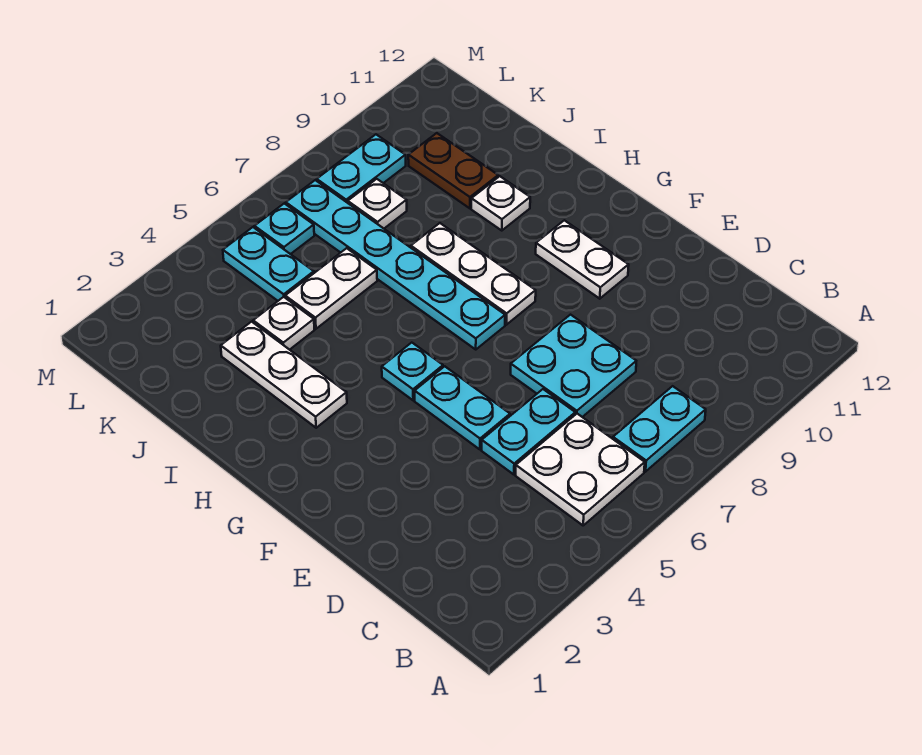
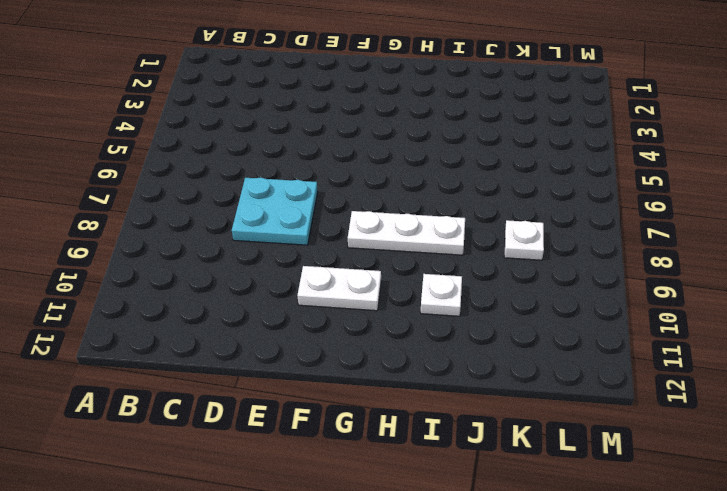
none -> white plate B5:C6 level 1
none -> cyan plate B7:B8 level 1
none -> cyan plate D5:D6 level 1

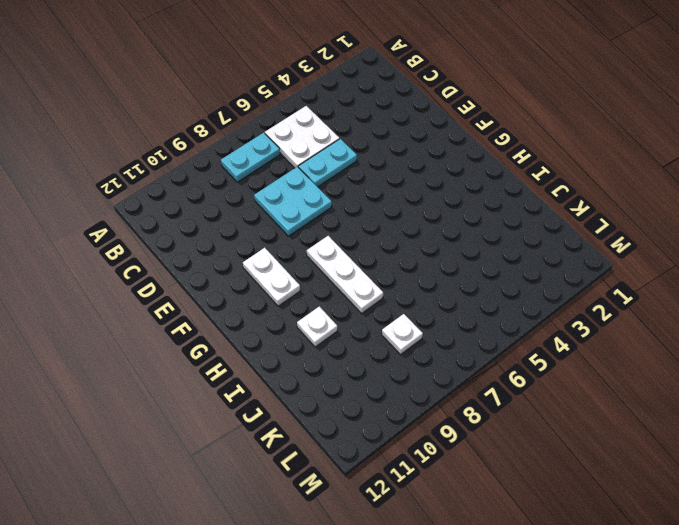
none -> cyan plate E5:F5 level 1
none -> cyan plate G5 level 1
none -> cyan plate G7:L7 level 1

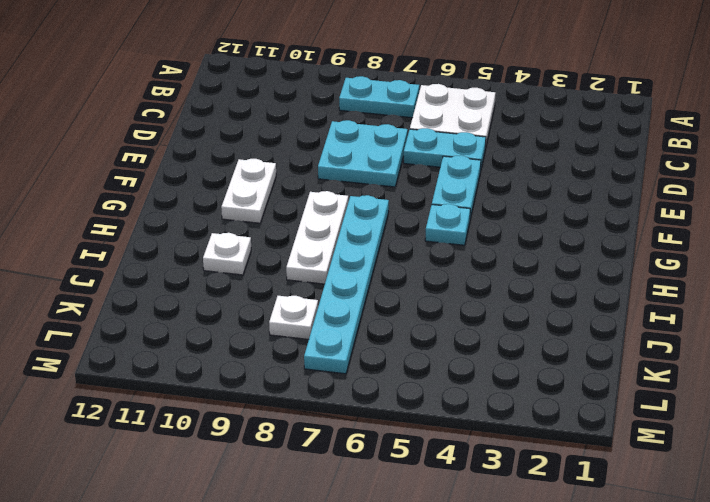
none -> white plate H3:J3 level 1
none -> white plate J4 level 1
none -> white plate J5:J6 level 1

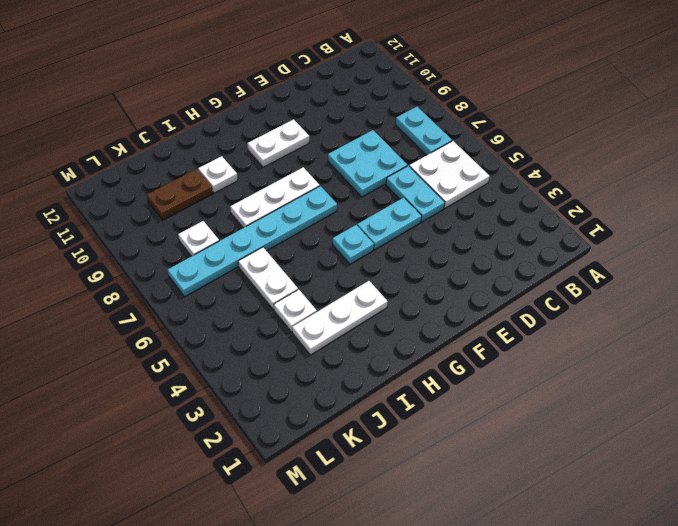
none -> cyan plate K5:L5 level 1
none -> cyan plate L6 level 1
none -> cyan plate L8:L9 level 1

